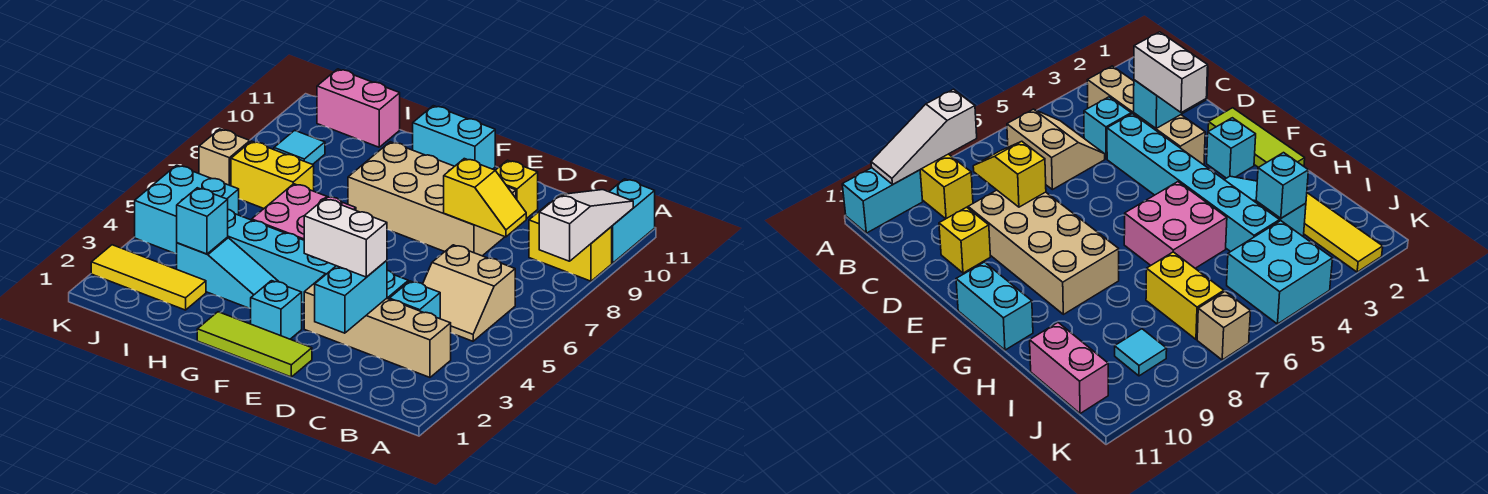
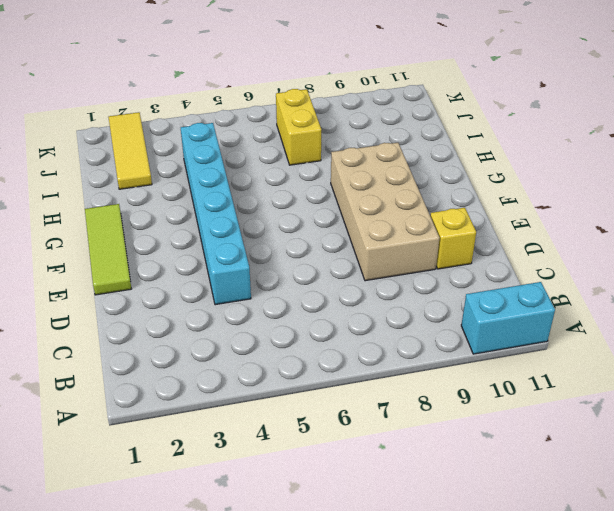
none -> yellow brick A9:B9 level 1
none -> tan brick B3:E3 level 1
none -> tan slope B5:C6 level 1 top 6

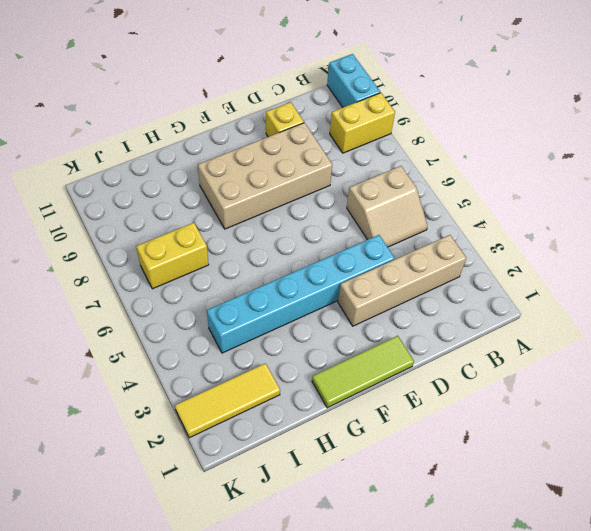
none -> cyan brick C4 level 1
none -> cyan brick F2 level 1
none -> cyan brick F11:G11 level 1

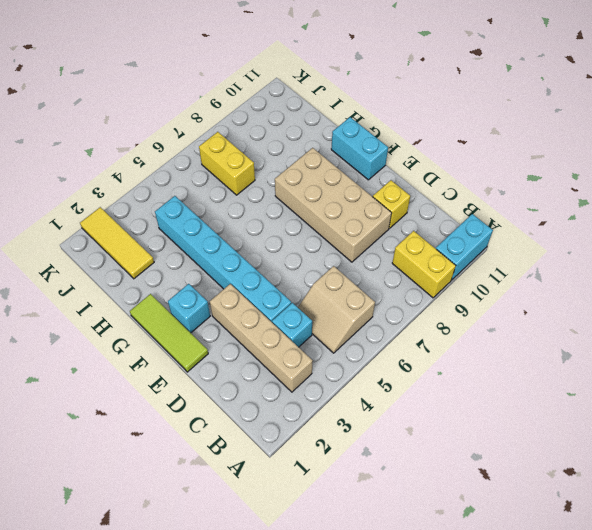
none -> cyan slope G3:I3 level 1 top I
none -> pink brick G5:H6 level 1
none -> pink brick I11:J11 level 1

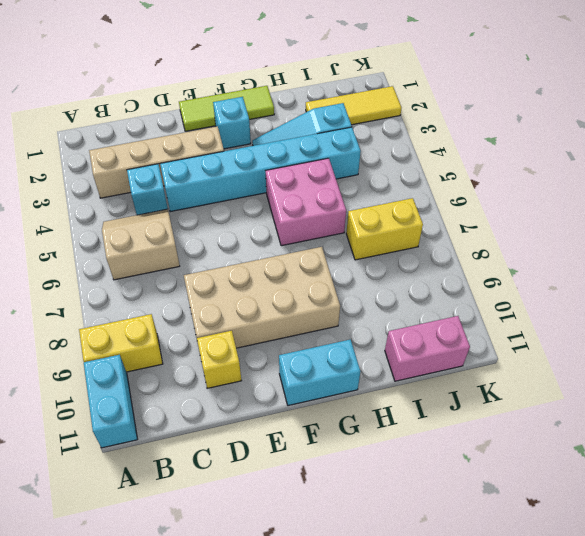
none -> cyan brick J4:K5 level 1
none -> cyan tile J9 level 1
none -> tan brick K7 level 1

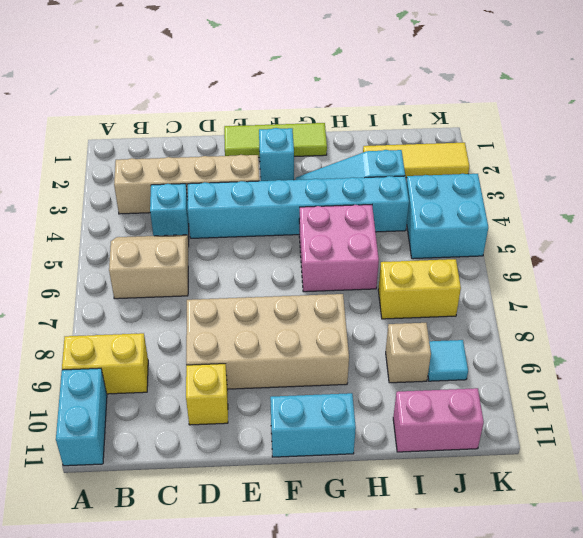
tan brick I9 level 1 -> tan brick K7 level 1
none -> white slope A8:A10 level 2 top 8
none -> yellow slope C8:D8 level 2 top D
none -> cyan brick D2:D3 level 2

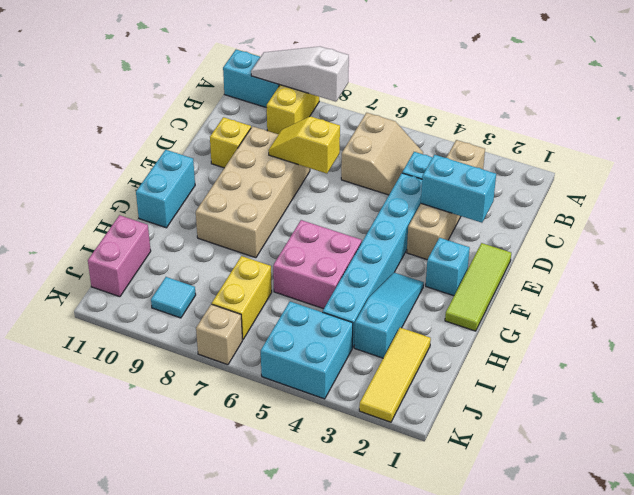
yellow slope D7:D8 level 2 top 7 -> yellow slope C8:D8 level 2 top D
none -> cyan brick I3 level 2
none -> white brick D3:E3 level 3

